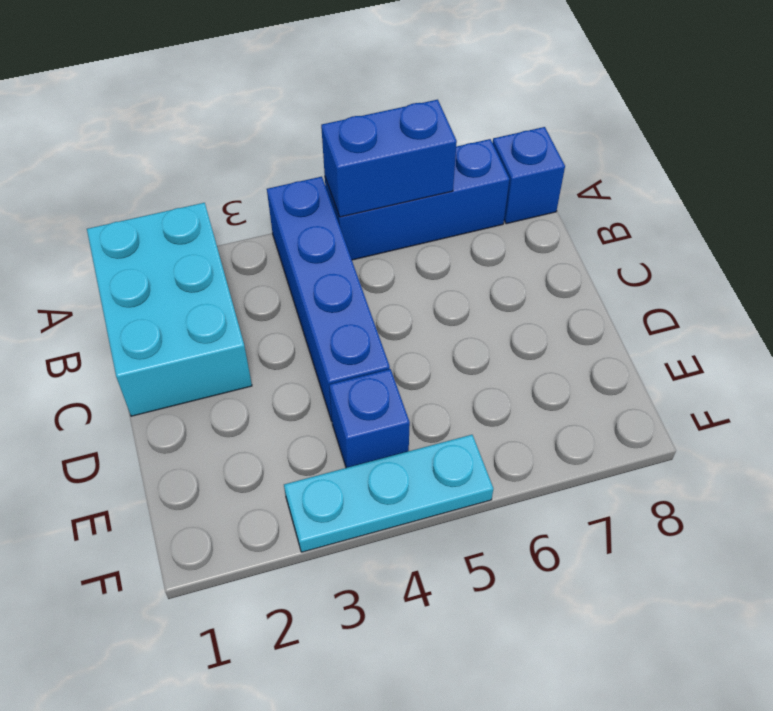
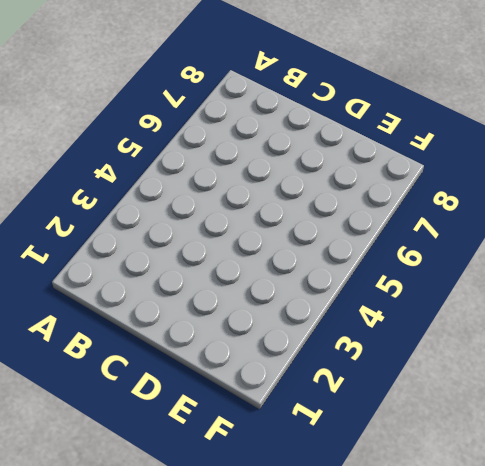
none -> cyan brick A1:C2 level 1
none -> blue brick A4:D4 level 1

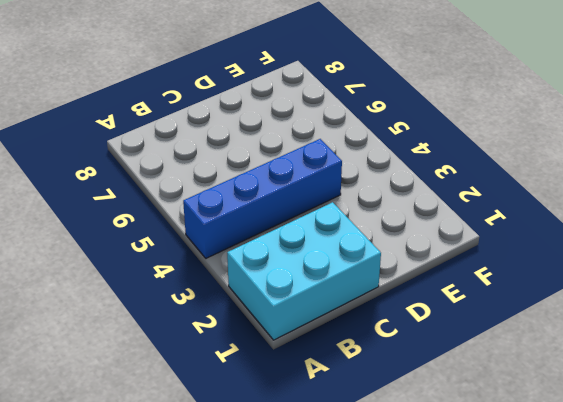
none -> blue brick A5:A7 level 1
none -> blue brick A8 level 1

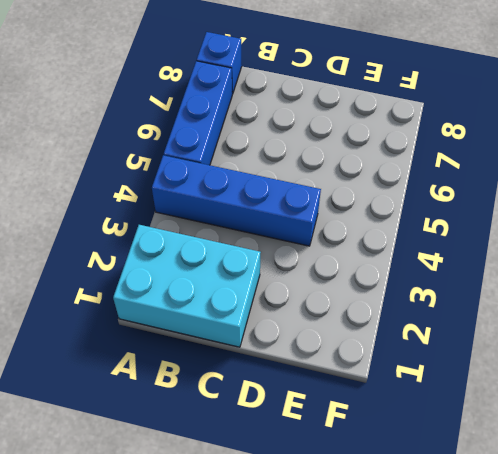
none -> blue brick E4 level 1
none -> cyan plate F3:F5 level 1

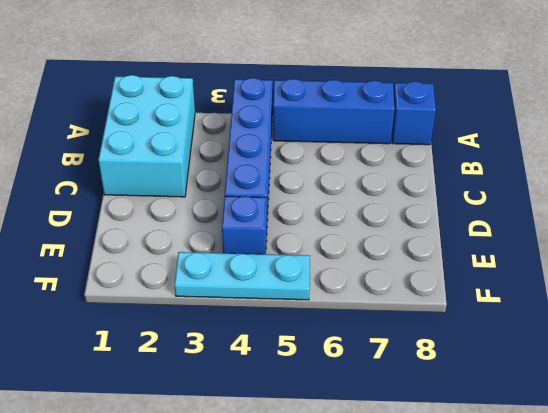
none -> blue brick A5:A6 level 2

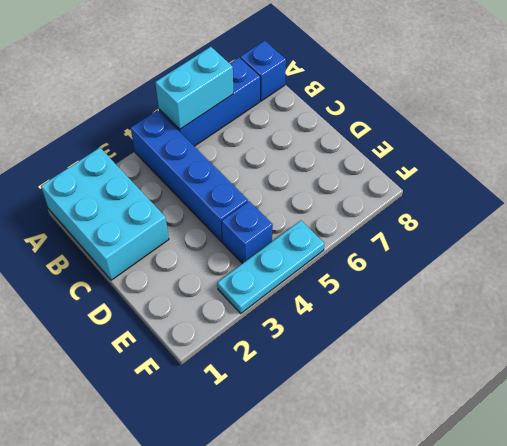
cyan brick A5:A6 level 2 -> blue brick A5:A6 level 2

